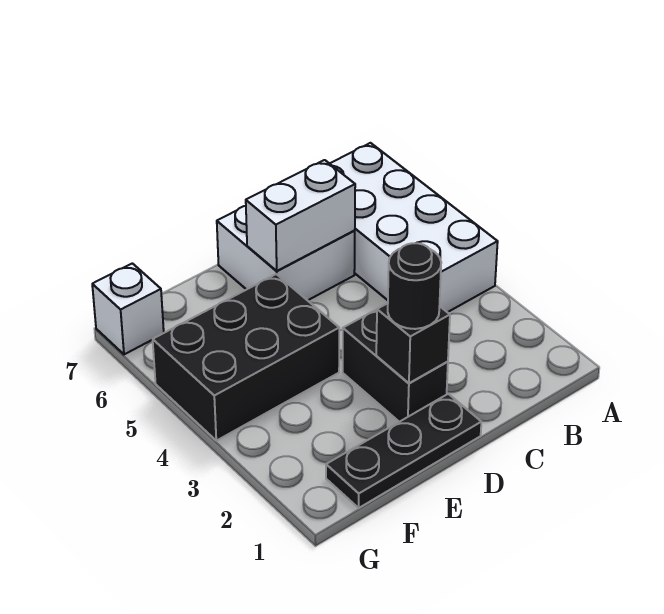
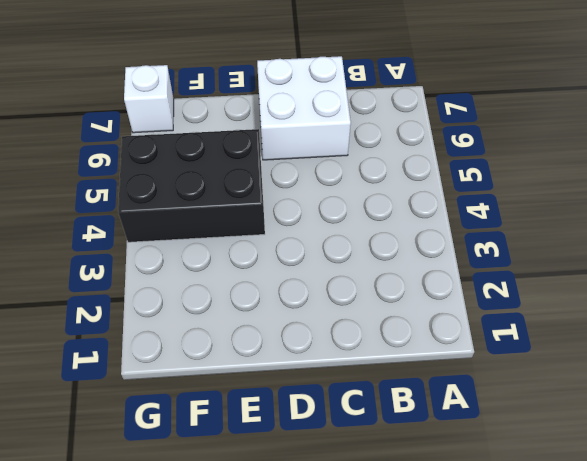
none -> white brick A4:B7 level 1
none -> black plate D1:F1 level 1

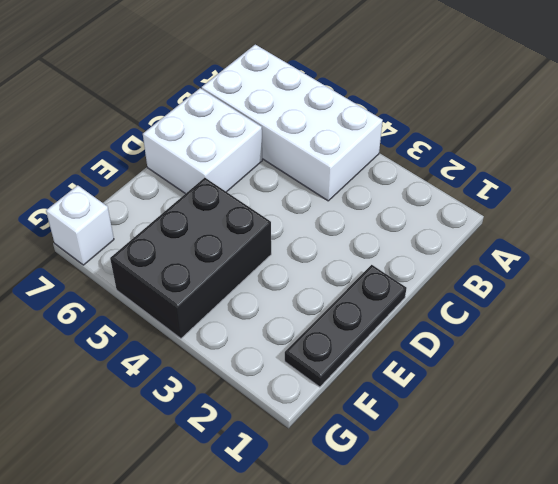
none -> black brick D2:D3 level 1
none -> white brick C6:D6 level 2

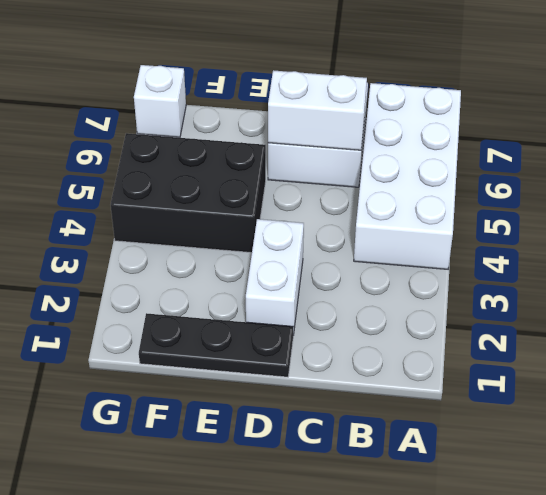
white brick D2:D3 level 1 -> black brick D2:D3 level 1
none -> black brick D2 level 2
none -> black round brick D2 level 3

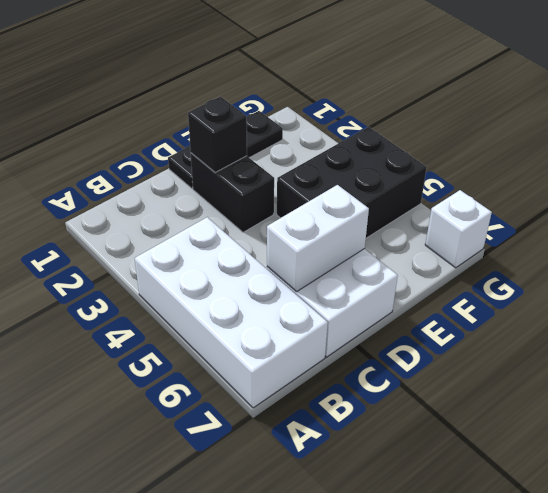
none -> black round brick D2 level 3

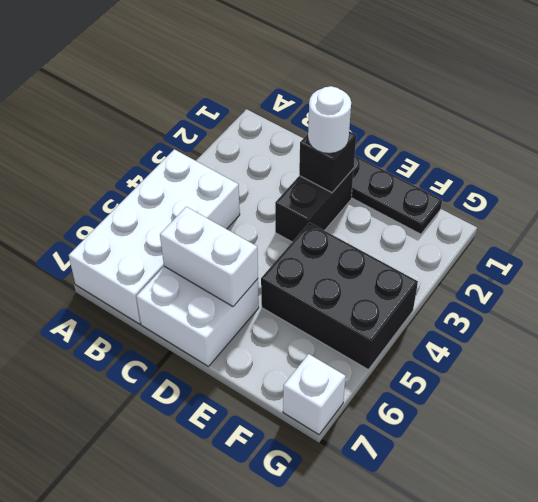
white round brick D2 level 3 -> black round brick D2 level 3

